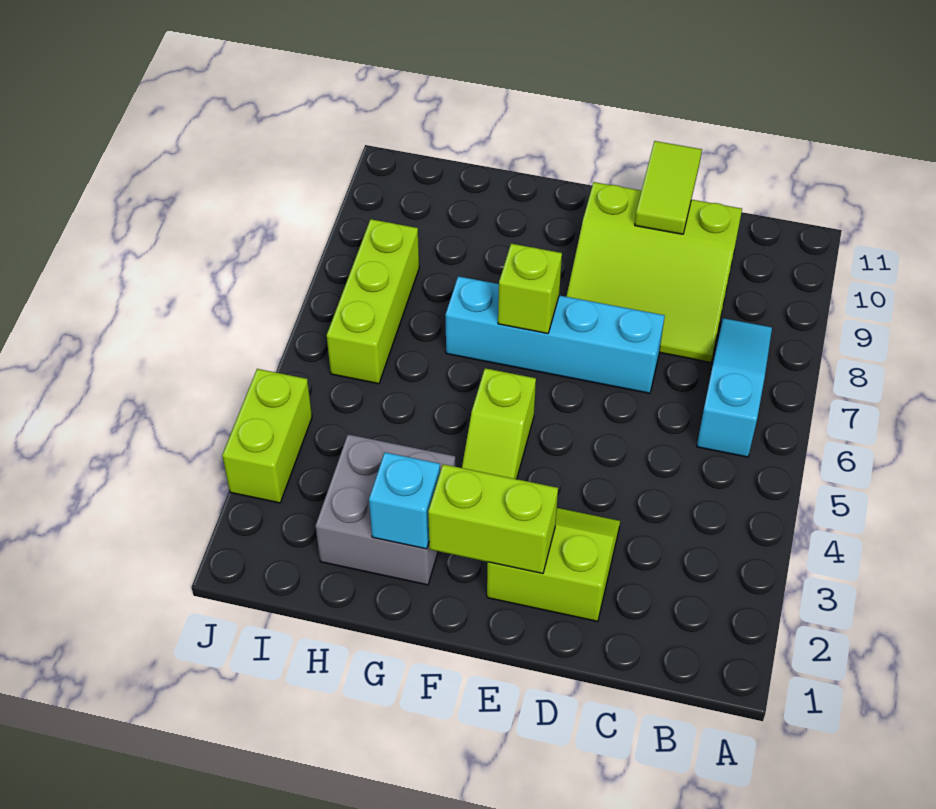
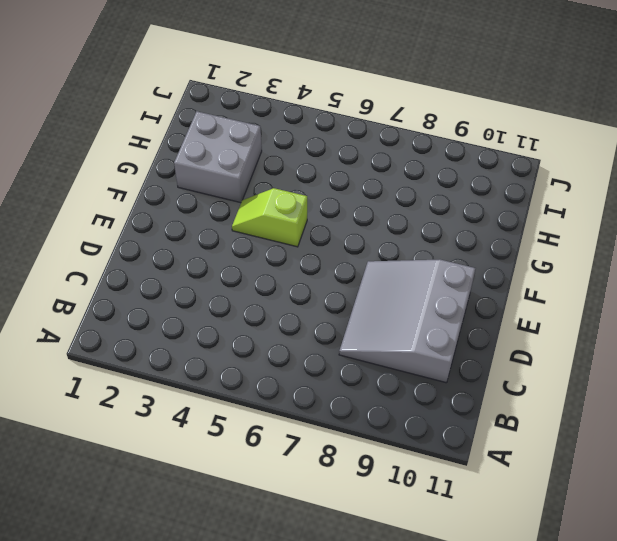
grey slope C8:E10 level 1 top 10 -> lime slope C8:E10 level 1 top 10
none -> cyan slope B6:B8 level 1 top 6
none -> lime slope D2:E3 level 1 top 2
none -> cyan brick D7:G7 level 1

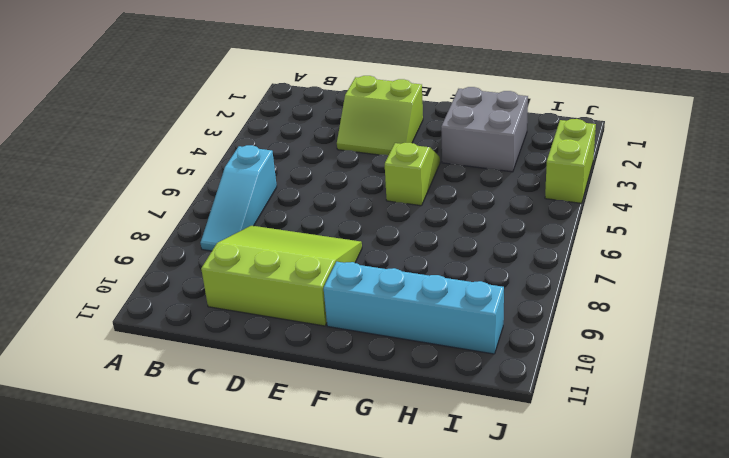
cyan brick F10:I10 level 1 -> cyan brick D7:G7 level 1
none -> lime brick I6:I8 level 1
none -> lime tile D10:D11 level 2
none -> lime brick E2:F2 level 2

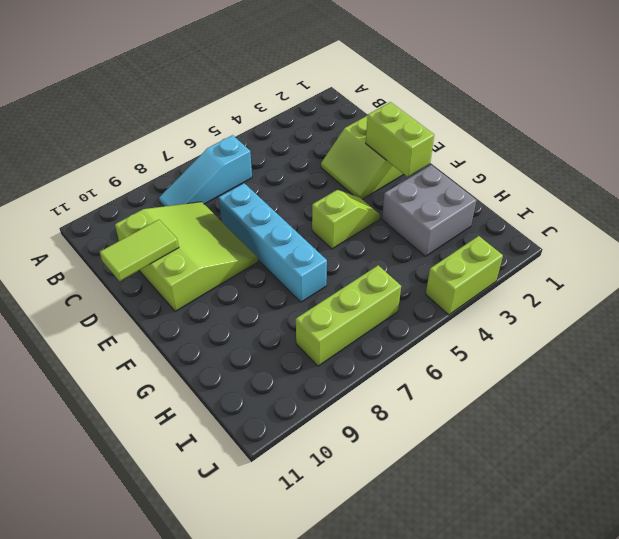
none -> lime brick F7 level 2
none -> cyan brick G2 level 2

